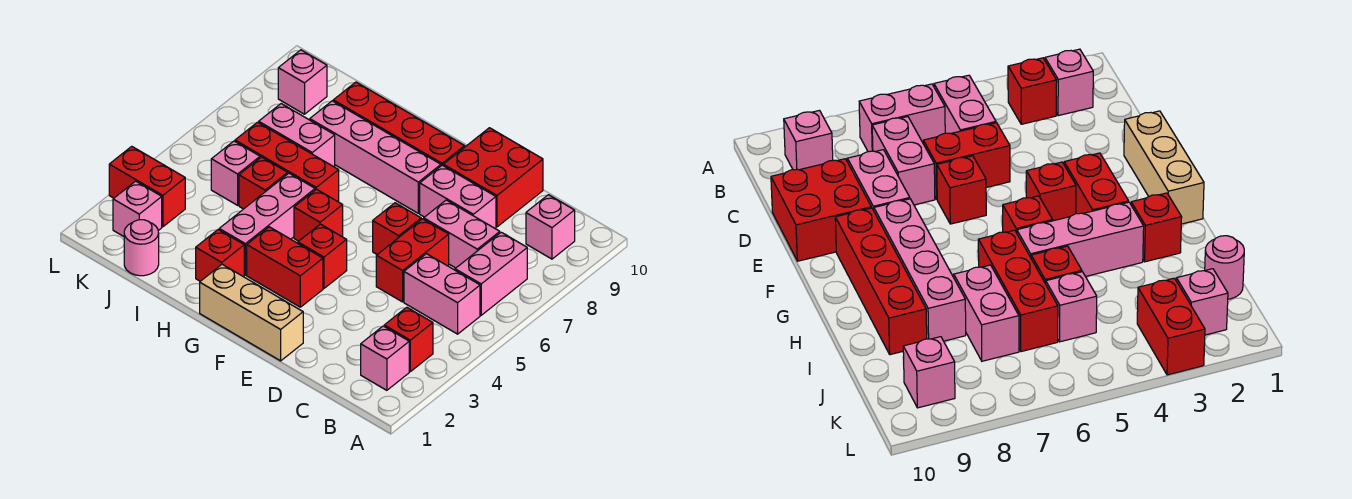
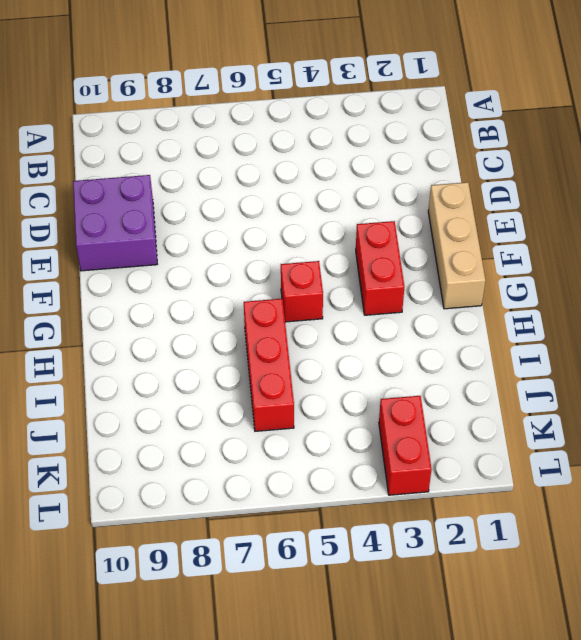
purple brick D9:E10 level 1 -> red brick D9:E10 level 1
none -> pink brick B2 level 1
none -> red brick B3 level 1
none -> pink brick B5:C5 level 1

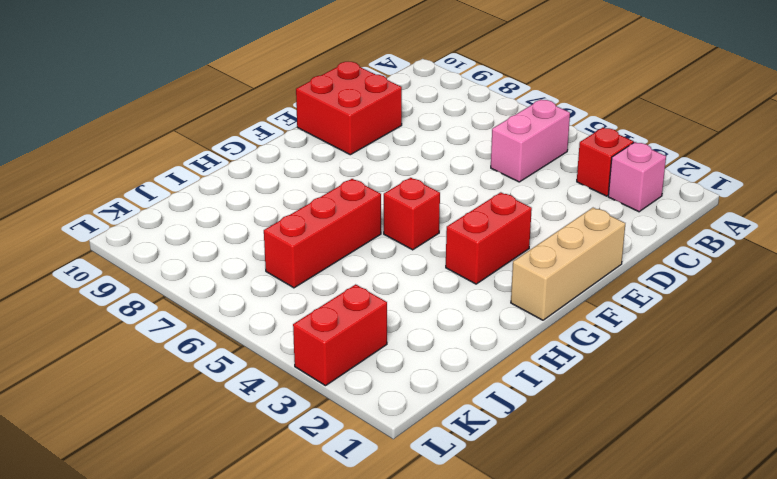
none -> pink brick B6:B7 level 1
none -> pink brick B9 level 1
none -> pink brick C7:D7 level 1

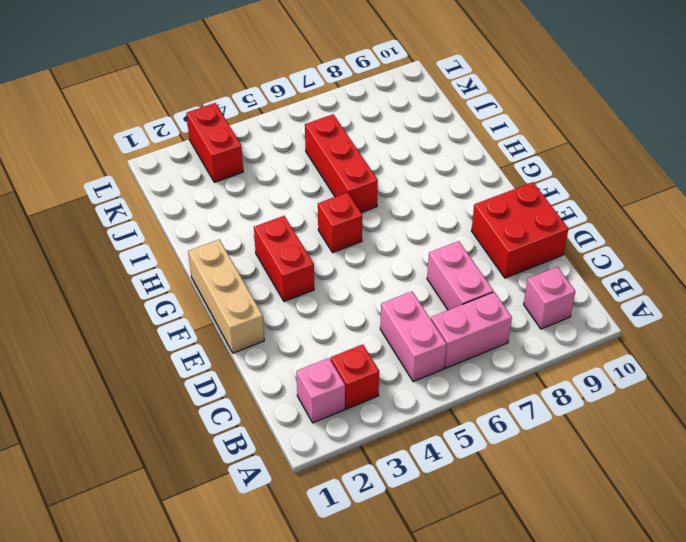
none -> red brick D5:D6 level 1
none -> pink brick D8:E8 level 1
none -> red brick E6 level 1

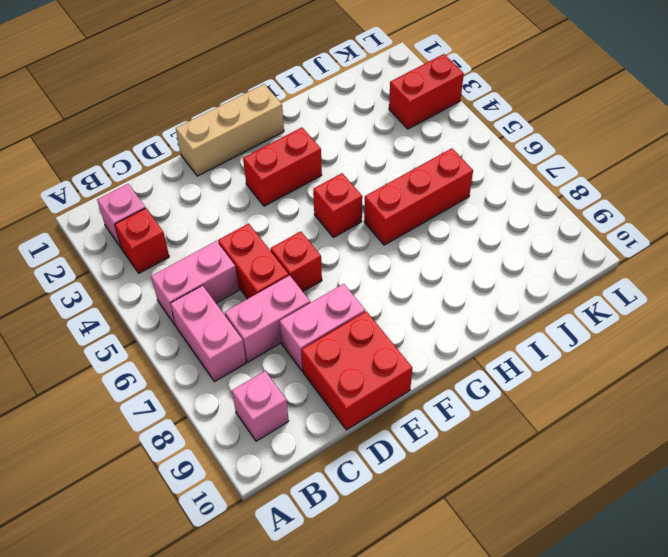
none -> red brick F4 level 1
none -> pink brick F8:I8 level 1
none -> red brick F9:I9 level 1

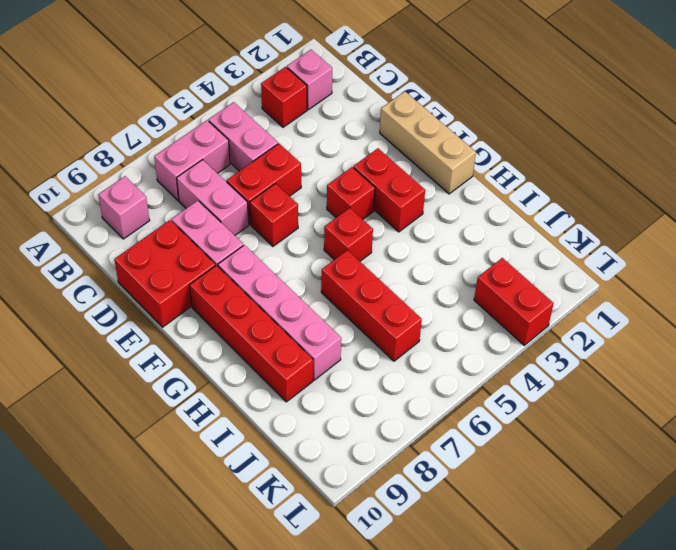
none -> red brick H2 level 1
none -> pink brick H3:H5 level 1
none -> red brick I5 level 1

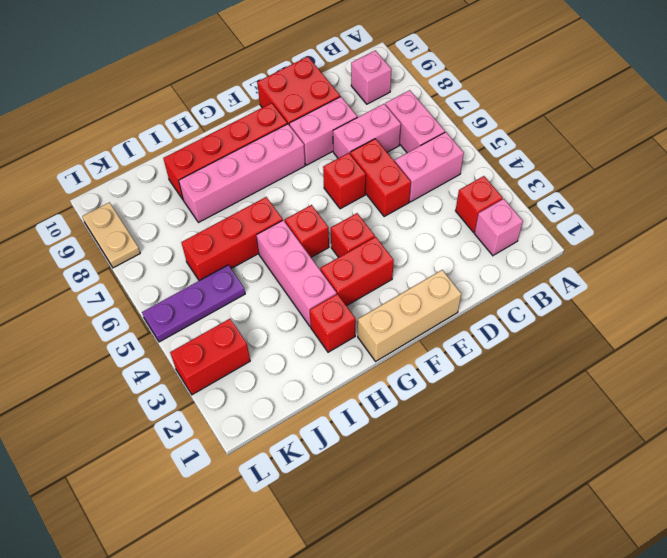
purple plate J5:L5 level 1 -> pink brick J5 level 1
tan plate L8:L9 level 1 -> none
none -> red brick I5 level 1
none -> pink brick I7:J7 level 1
none -> pink round brick J1 level 1

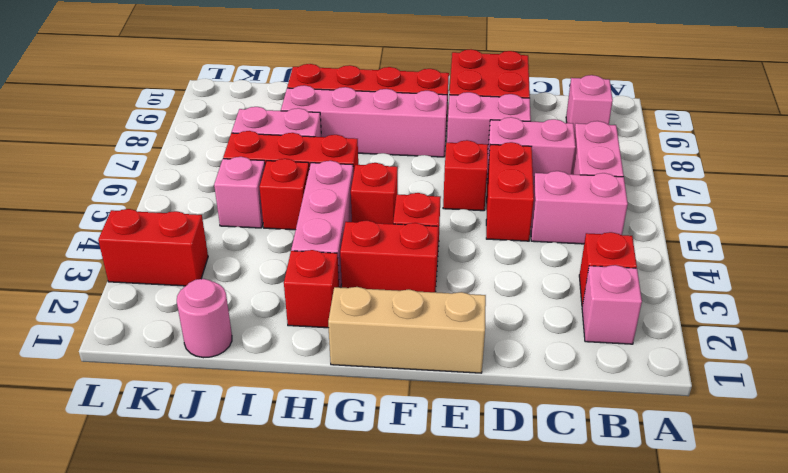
none -> pink brick K2 level 1
none -> pink brick K9 level 1

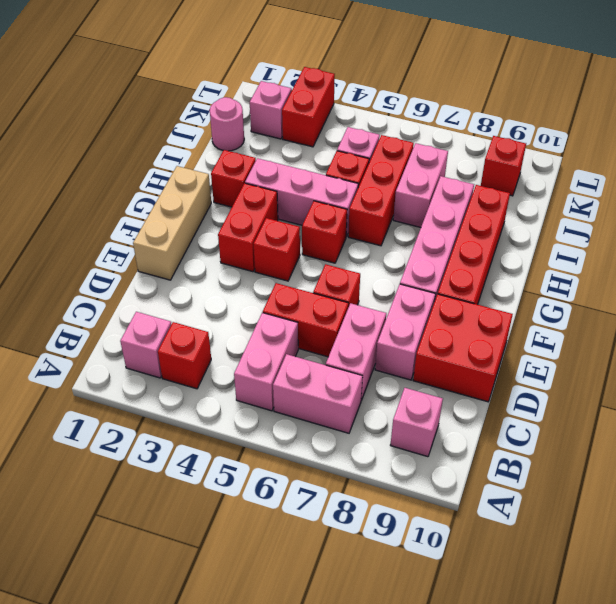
red brick K9 level 1 -> pink brick K9 level 1

